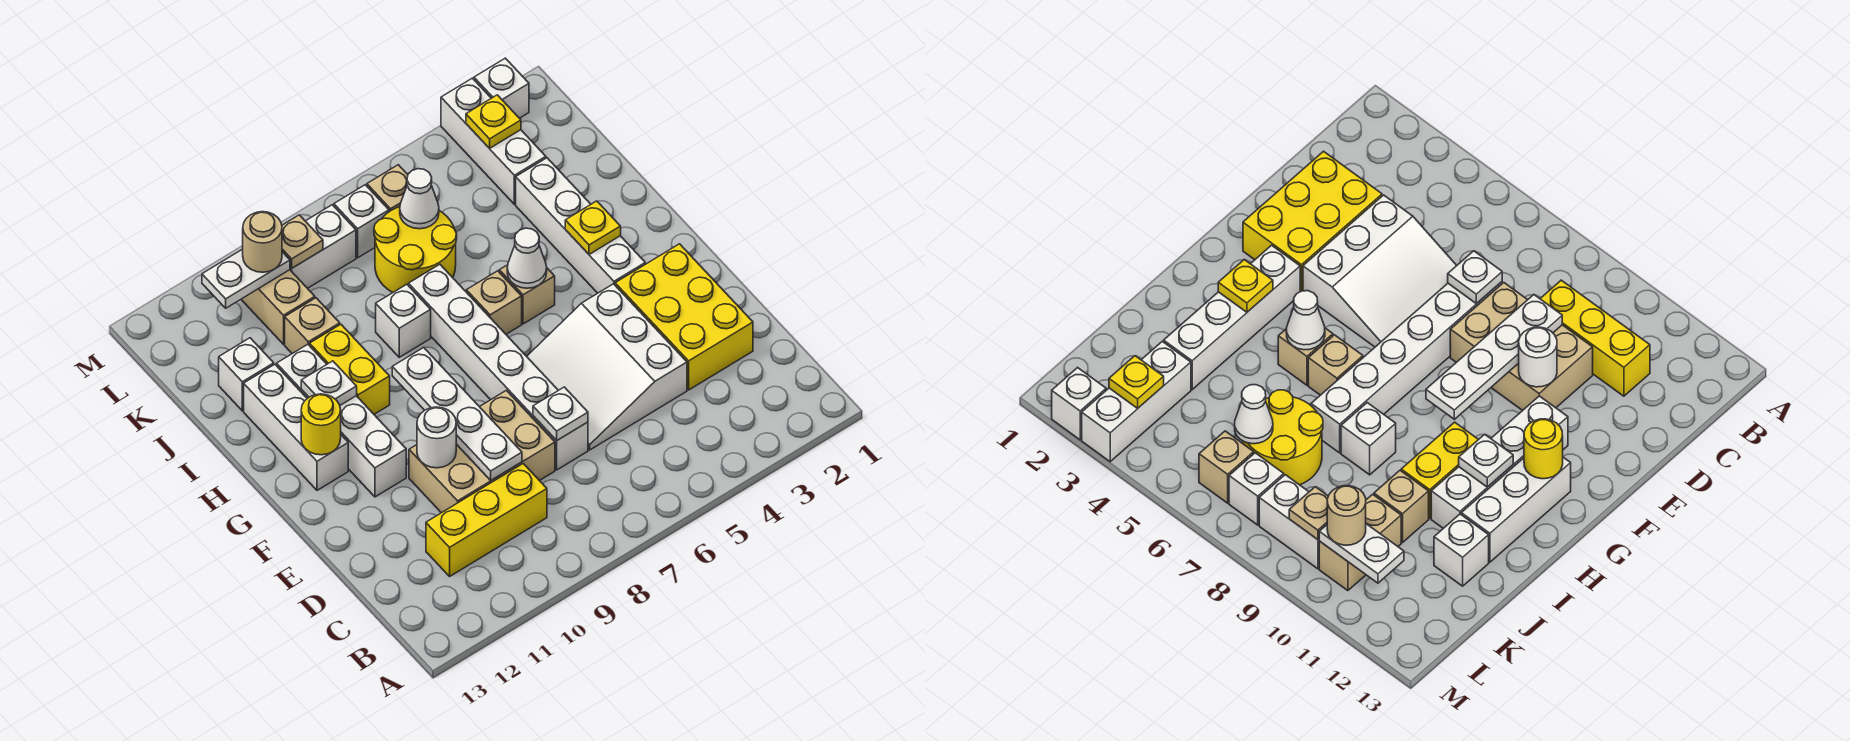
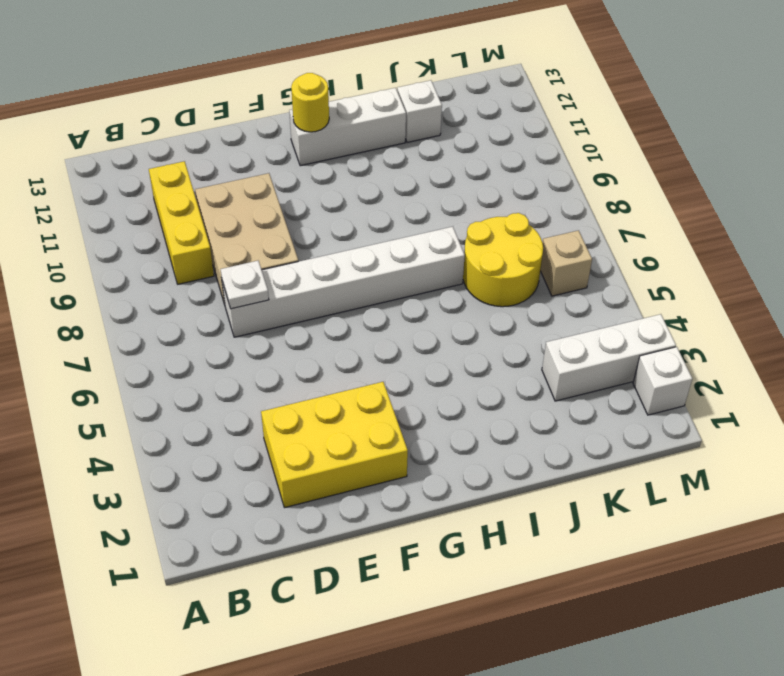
none -> white slope D4:F6 level 1 top 4
none -> white brick F11:I11 level 1
none -> white brick G3:J3 level 1
none -> tan brick H5 level 1

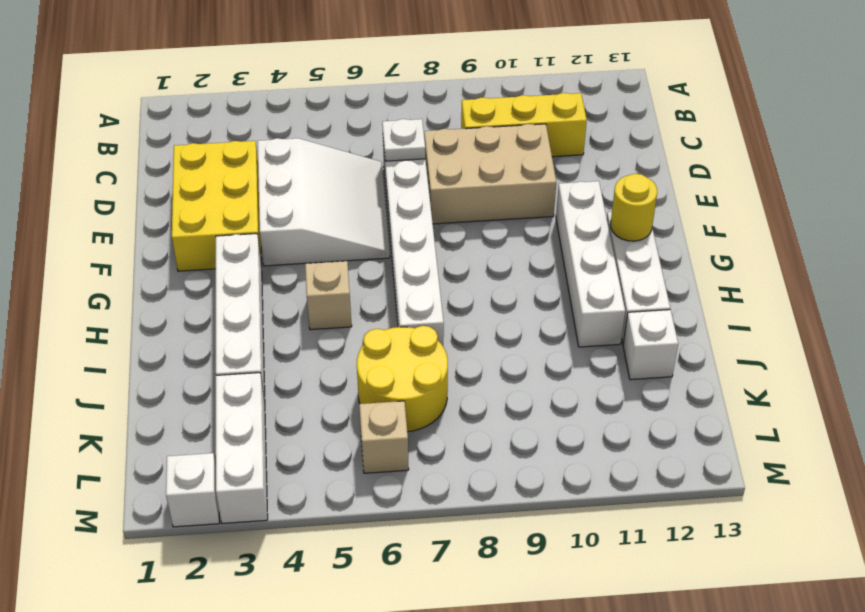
none -> tan brick H6 level 1
none -> yellow brick H10:I10 level 1
none -> white brick I8 level 1
none -> tan brick J10 level 1

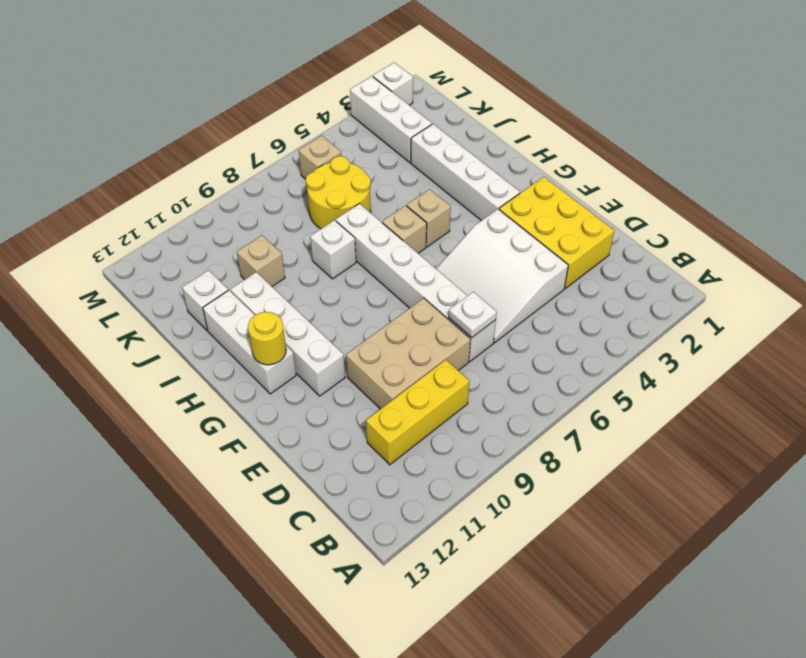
none -> yellow brick H10:I10 level 1
none -> tan brick K10:L10 level 1
none -> white brick L7 level 1
none -> white brick L8:L9 level 1

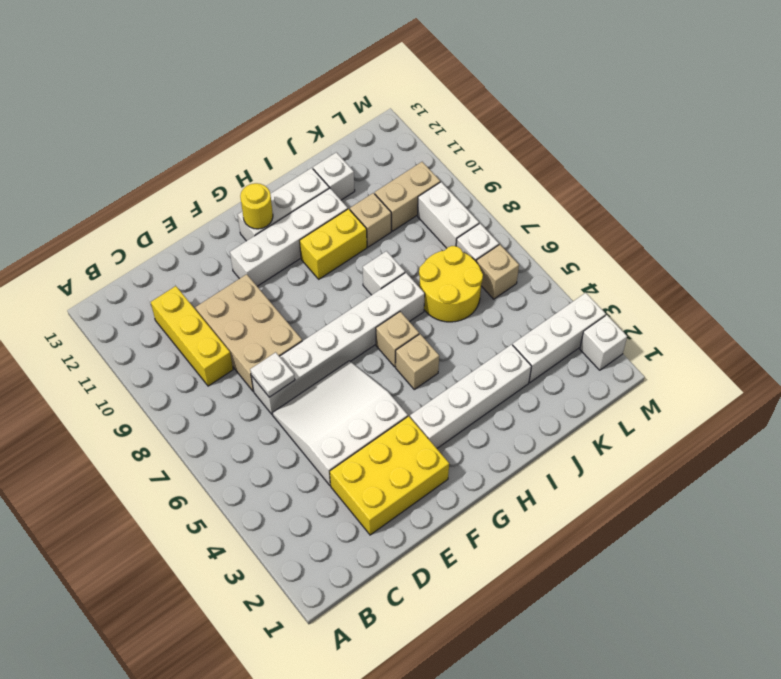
none -> white plate D9:G9 level 2
none -> white round brick E10 level 2
none -> yellow plate H3 level 2
none -> white cone H5 level 2

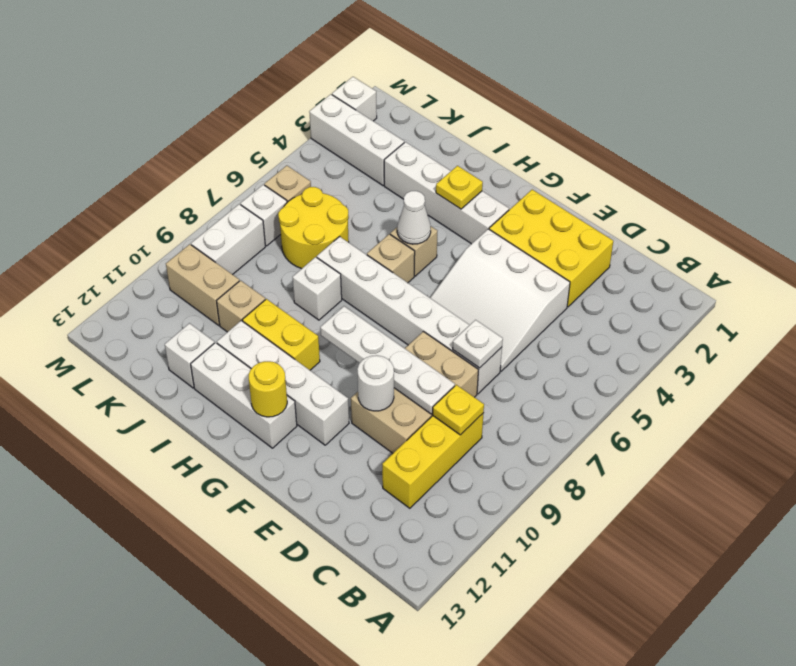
yellow plate C9 level 2 -> yellow plate L3 level 2
none -> white plate H11 level 2
none -> white cone K6 level 2
none -> tan plate L9 level 2
none -> white plate L10:L11 level 2

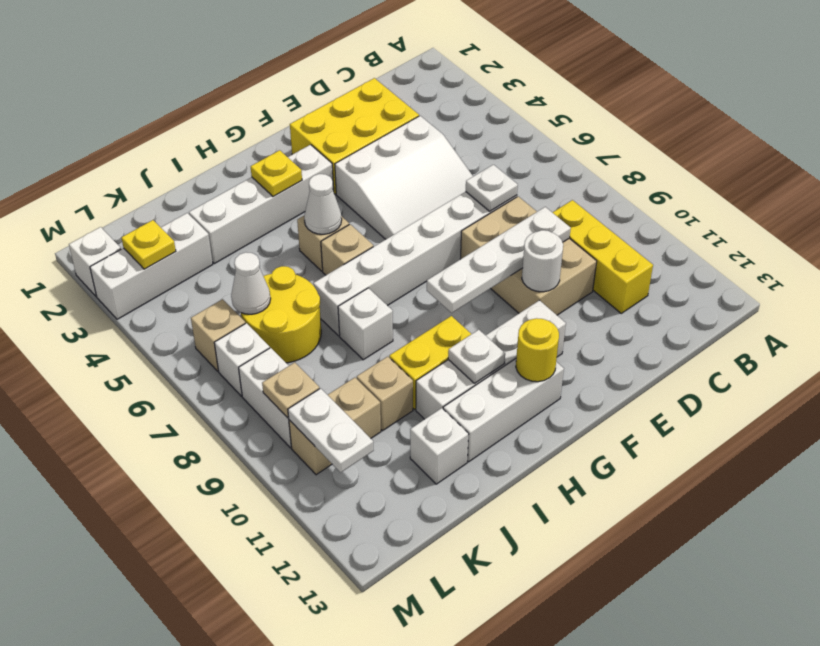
none -> tan round brick L10 level 3

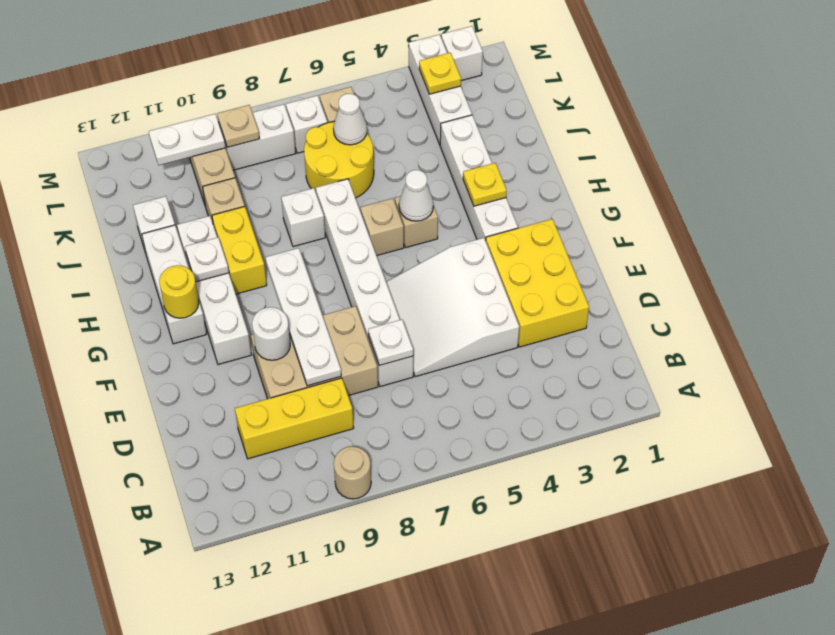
tan round brick A9 level 1 -> tan round brick L10 level 3

